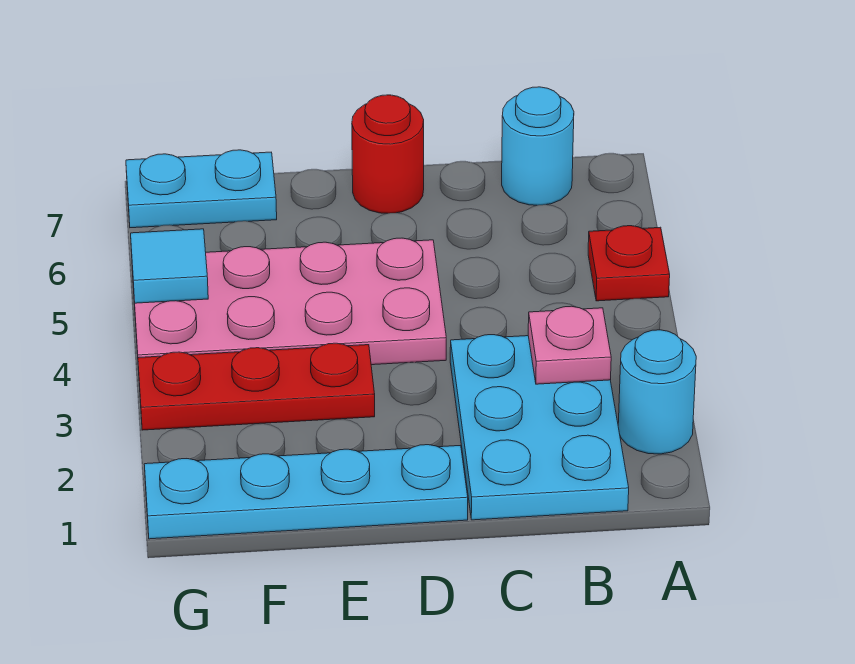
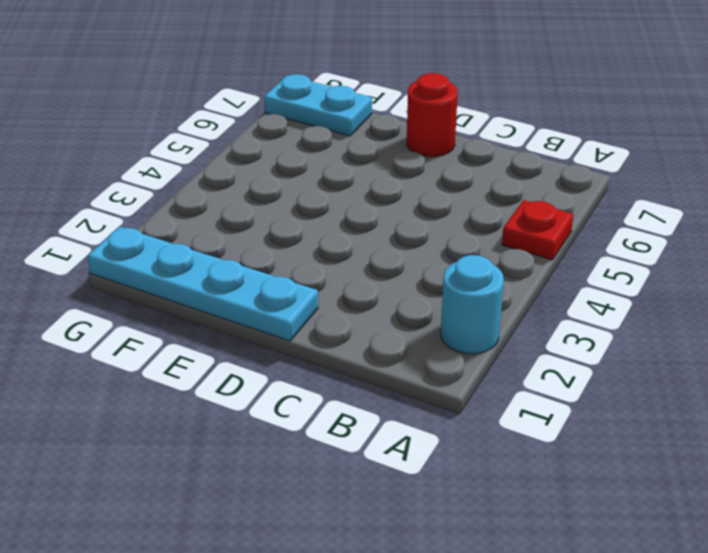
none -> cyan plate B1:C3 level 1
none -> cyan round brick B7 level 1

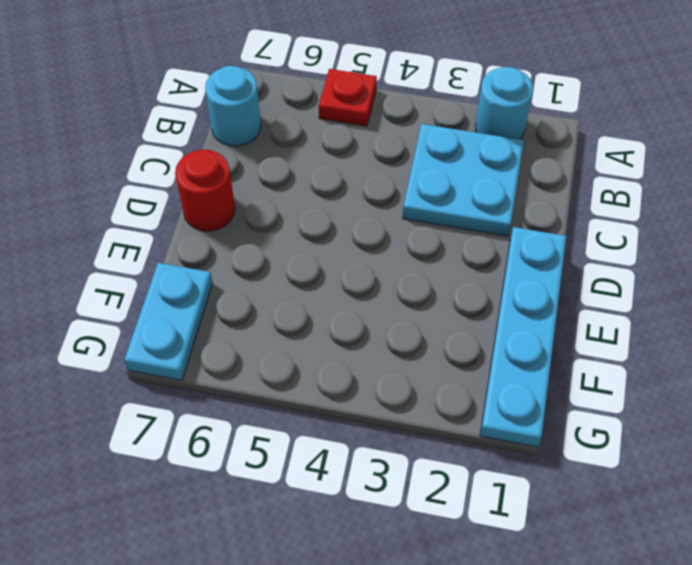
cyan plate B2:C3 level 1 -> cyan plate B1:C3 level 1
none -> pink plate D4:G5 level 1
none -> red plate E3:G3 level 1

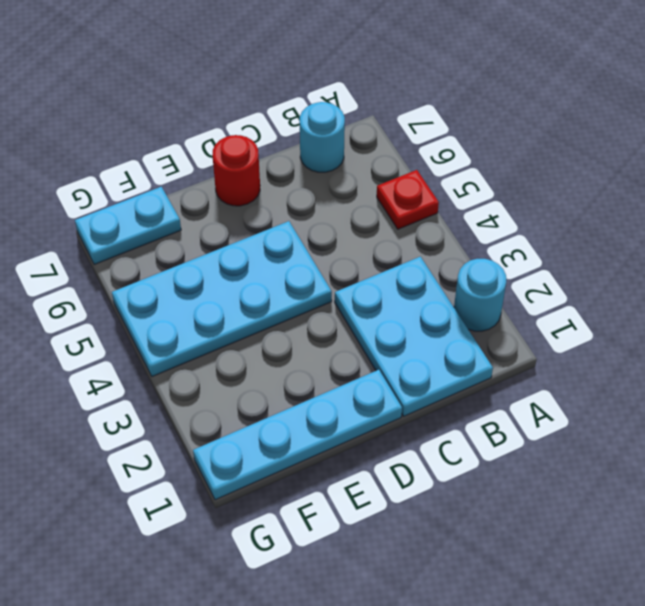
cyan plate D4:G5 level 1 -> pink plate D4:G5 level 1
none -> red plate E3:G3 level 1
none -> pink plate B3 level 2

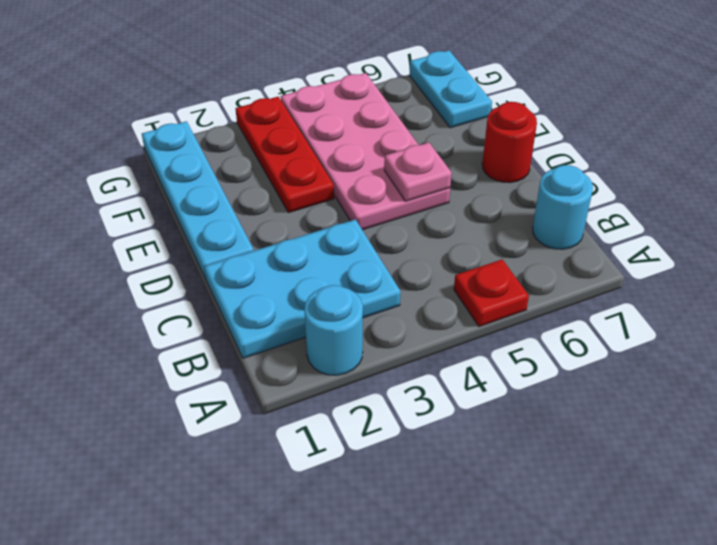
pink plate D5 level 2 -> pink plate B3 level 2
none -> cyan tile G5 level 2

